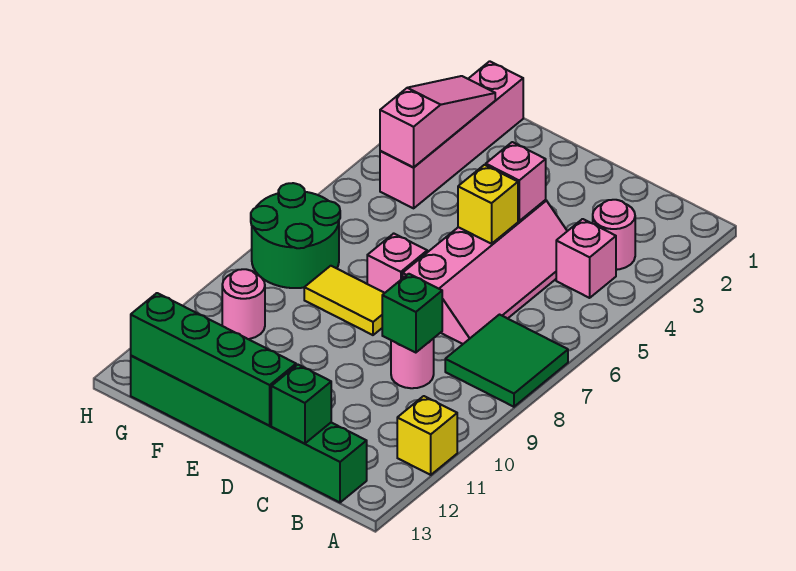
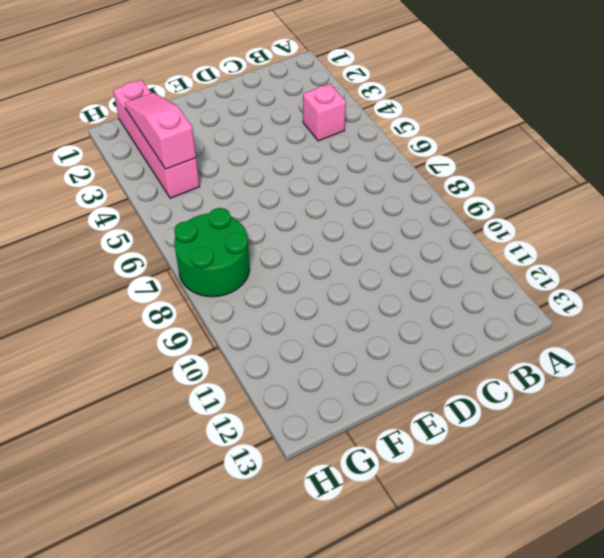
none -> green tile A7:B8 level 1
none -> yellow brick A11 level 1
none -> pink round brick B3 level 1

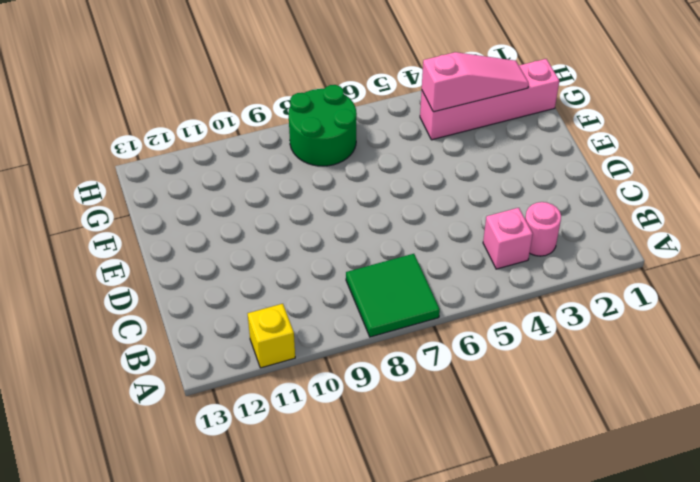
none -> green brick B13:G13 level 1
none -> pink slope C4:D7 level 1 top D
none -> pink round brick C9 level 1

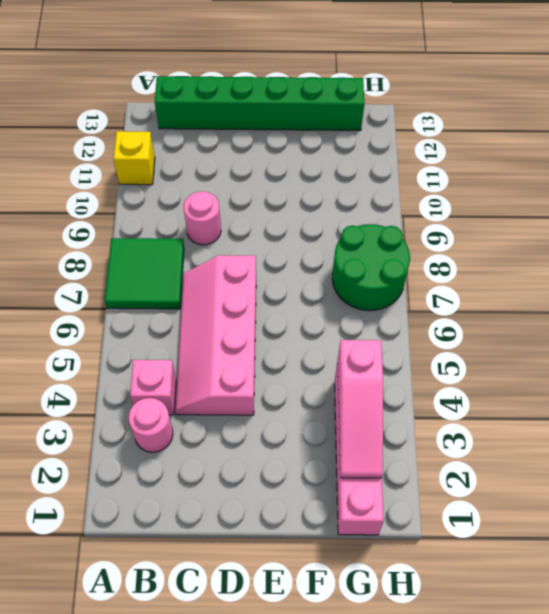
none -> pink brick E7 level 1
none -> yellow tile E8:F8 level 1
none -> pink round brick G10 level 1

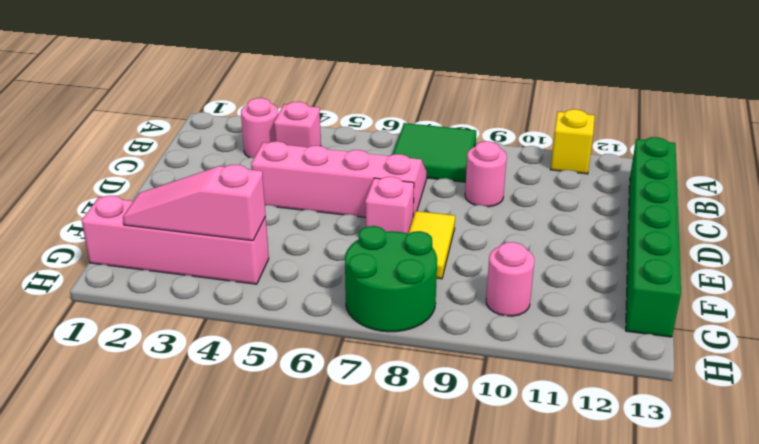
none -> green brick C9 level 2
none -> green brick C13 level 2
none -> pink brick D4 level 2

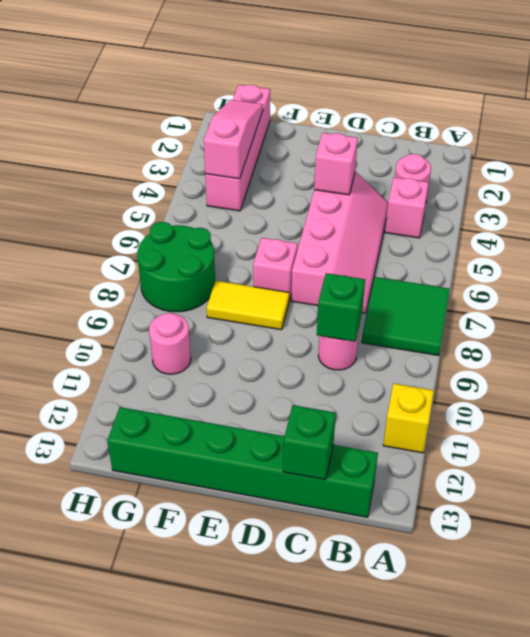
none -> yellow brick D5 level 2
none -> green brick D13:G13 level 2

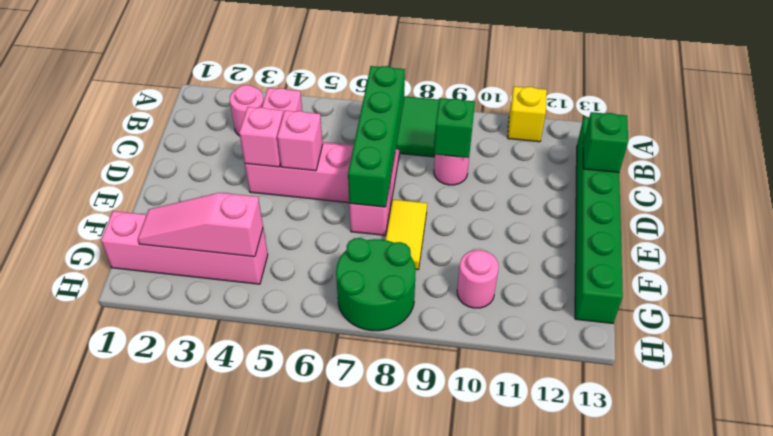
green brick B7:E7 level 2 -> green brick D13:G13 level 2
pink brick D5 level 2 -> yellow brick D5 level 2

